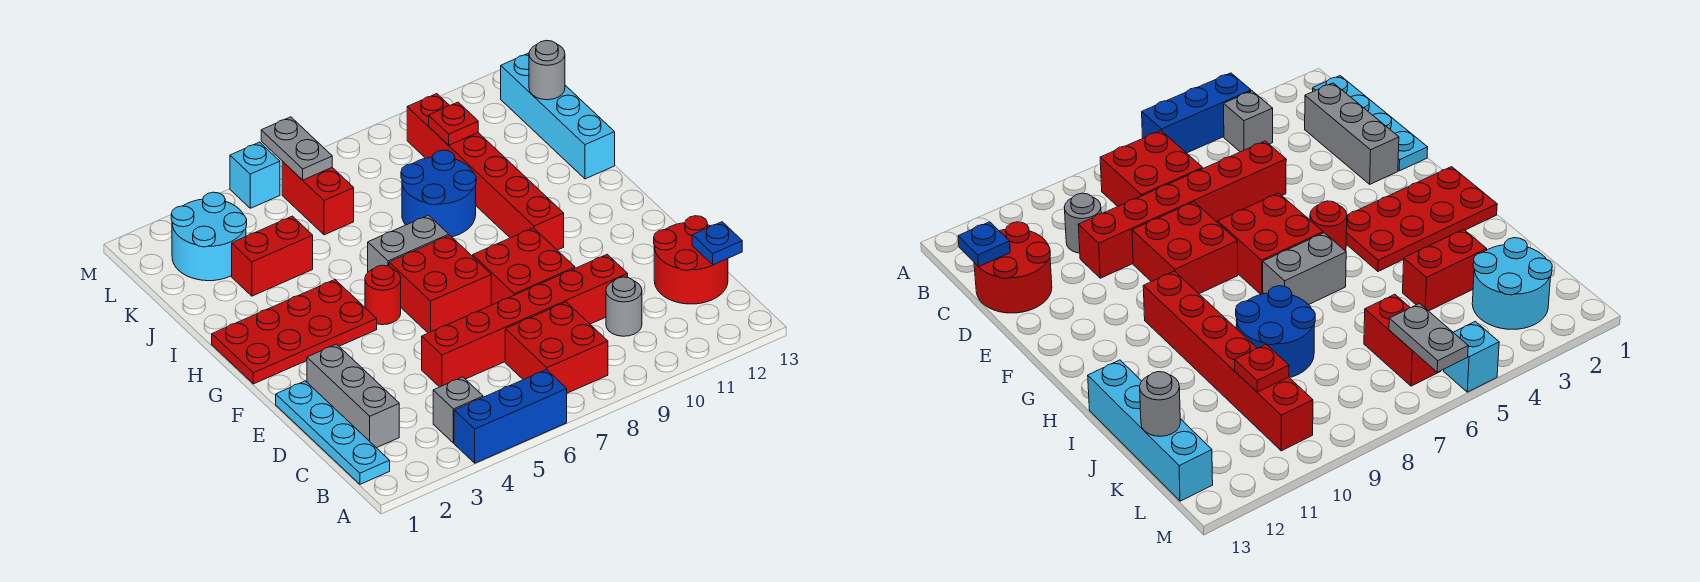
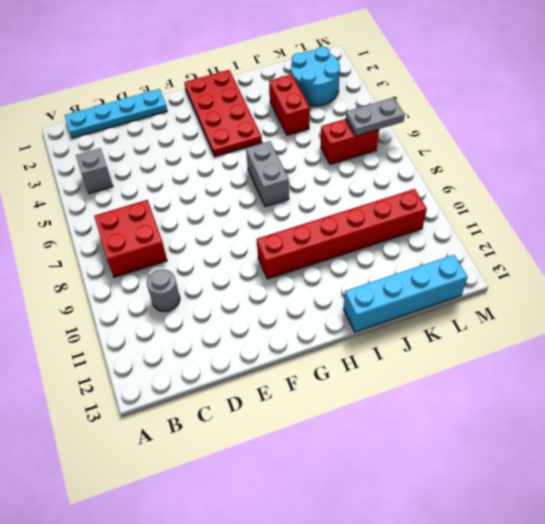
none -> blue brick A4:A6 level 1
none -> grey brick C2:E2 level 1
none -> red round brick C12:D13 level 1

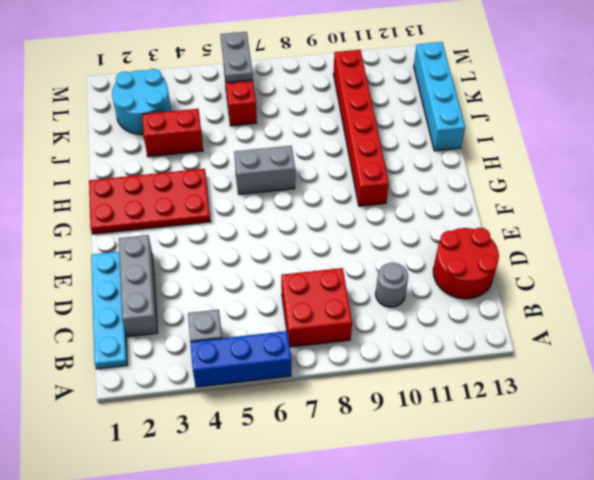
none -> red brick D5:D10 level 1
none -> red brick E8:F9 level 1
none -> red brick F6:G7 level 1

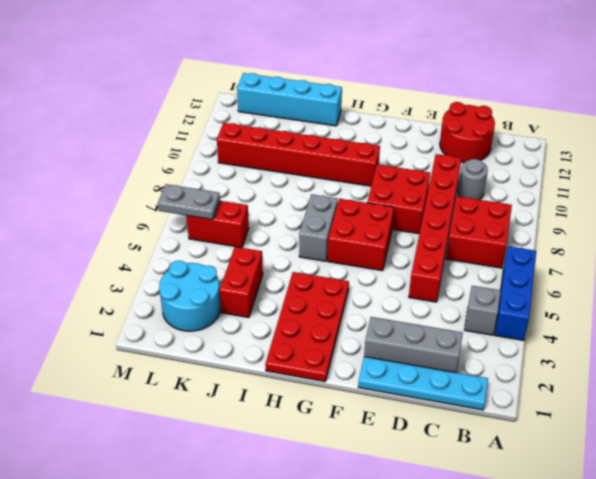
none -> red round brick G5 level 1
none -> blue round brick I8:J9 level 1
none -> cyan brick M5 level 1

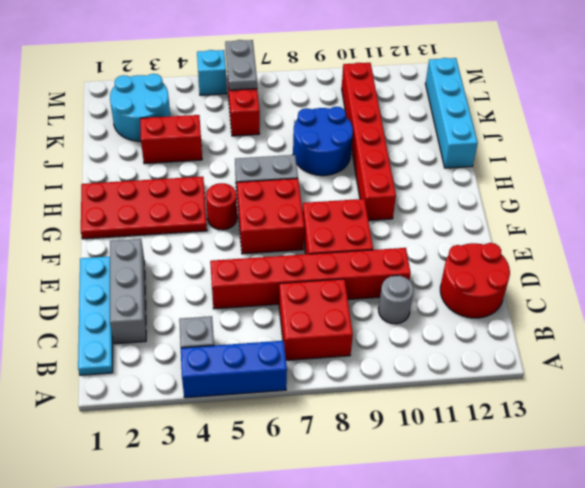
none -> blue plate C13 level 2
none -> red plate K10 level 2
none -> grey round brick K13 level 2

